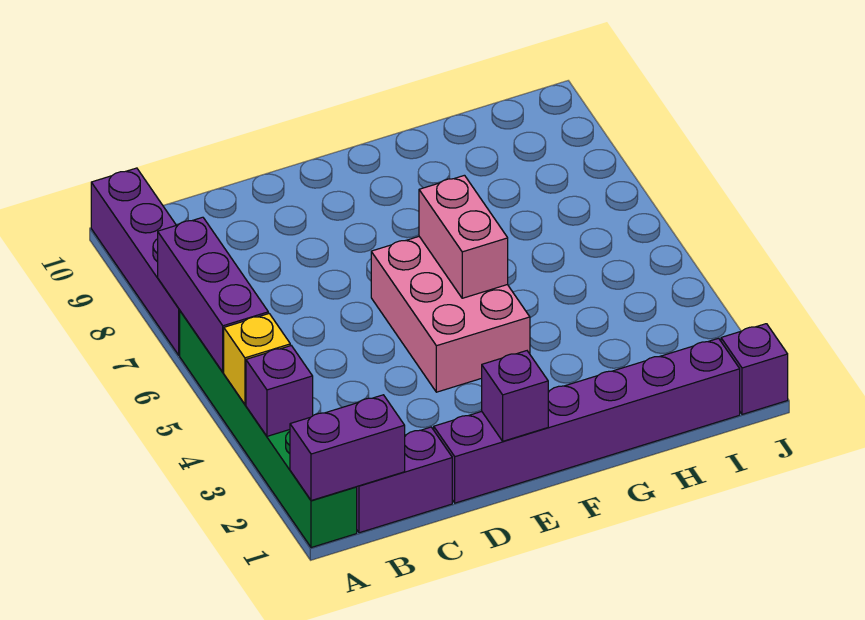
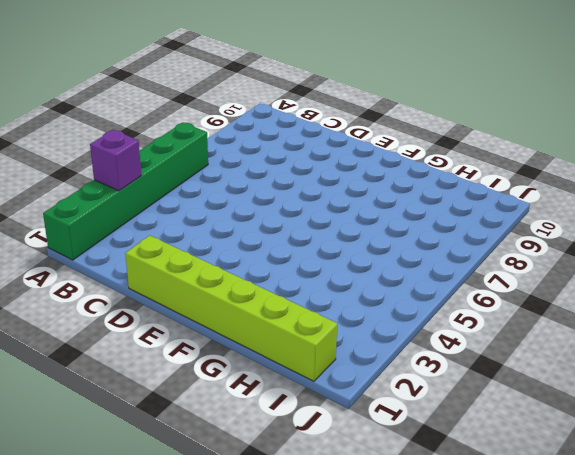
lime brick D1:I1 level 1 -> purple brick D1:I1 level 1
none -> purple brick A7:A10 level 1
none -> purple brick B1:C1 level 1
none -> pink brick E4:F6 level 1

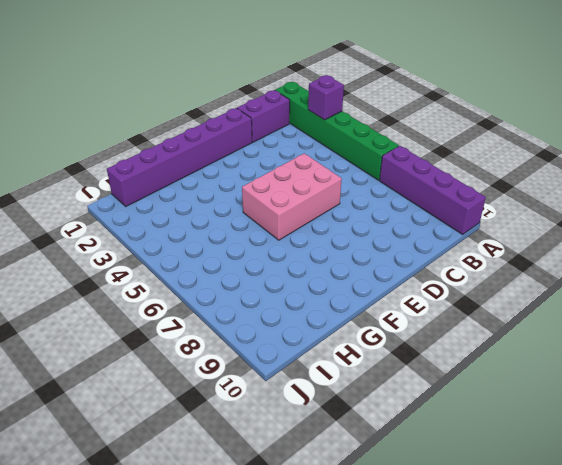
pink brick D5:F6 level 1 -> pink brick E4:F6 level 1
none -> purple brick J1 level 1
none -> purple brick A1:B1 level 2
none -> yellow brick A4 level 2

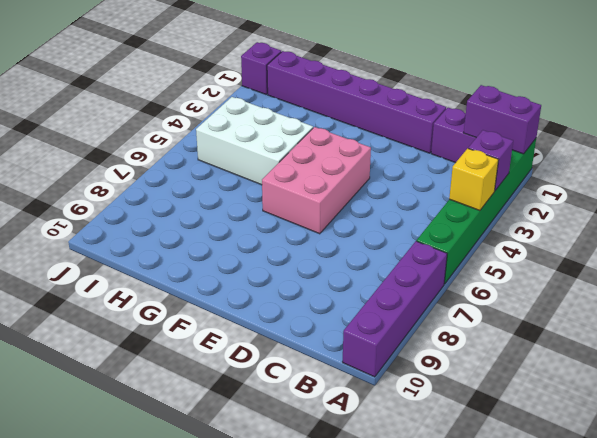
white brick G4:I5 level 1 -> none
none -> purple brick A5:A7 level 2
none -> purple brick E1 level 2
none -> pink brick F5:F6 level 2

